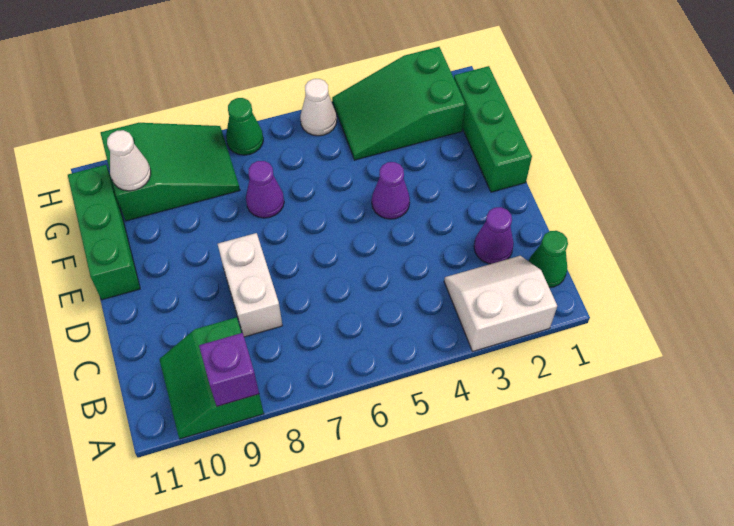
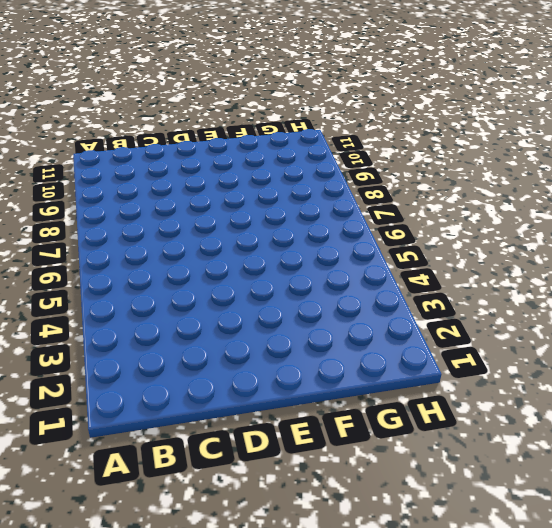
none -> white slope A2:B3 level 1 top A
none -> green slope A9:B10 level 1 top 9
none -> green cone B1 level 1

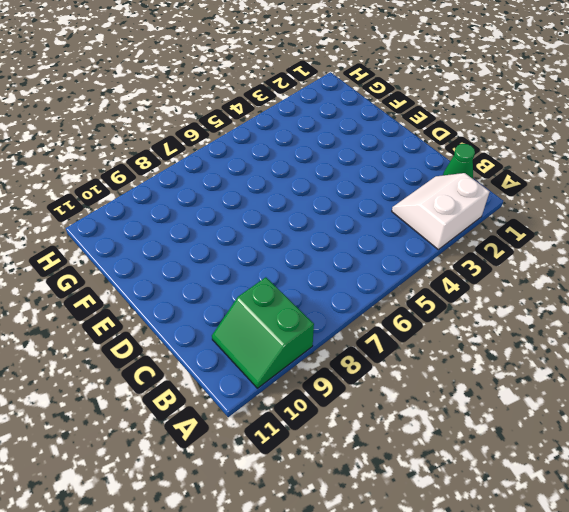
none -> purple cone C2 level 1
none -> white brick C8:D8 level 1
none -> green brick E1:G1 level 1

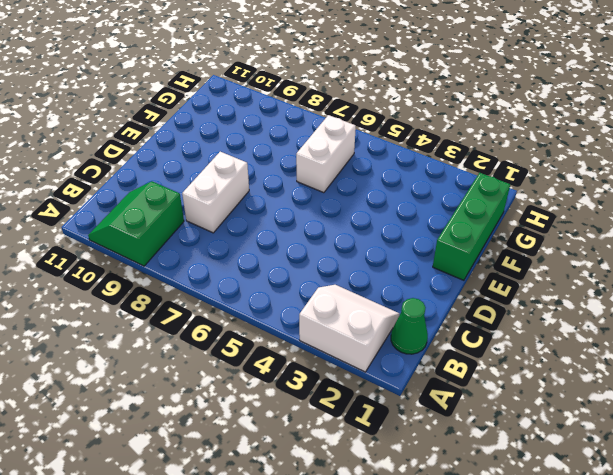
white brick F6:G6 level 1 -> none
none -> purple cone C2 level 1
none -> purple cone E4 level 1
none -> green brick E11:G11 level 1

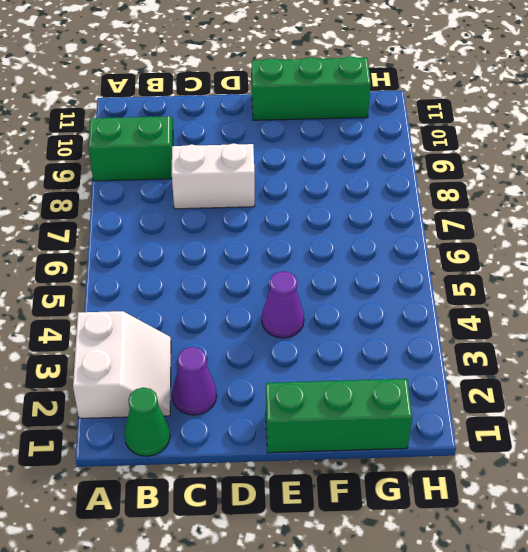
none -> purple cone F7 level 1
none -> green slope G2:H4 level 1 top 2
none -> green slope G8:H10 level 1 top 10

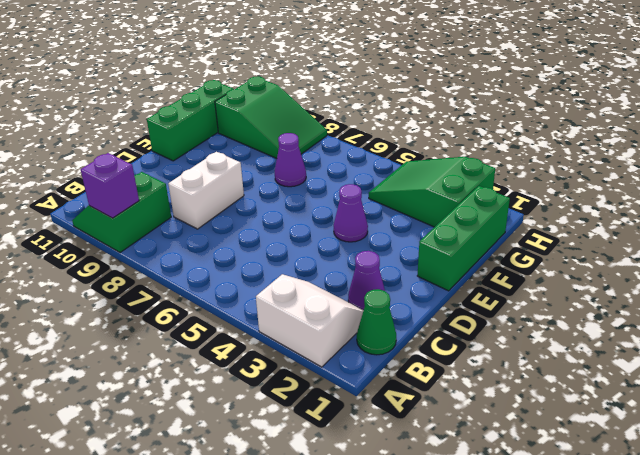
none -> white cone H5 level 1
none -> green cone H7 level 1
none -> white cone G10 level 2

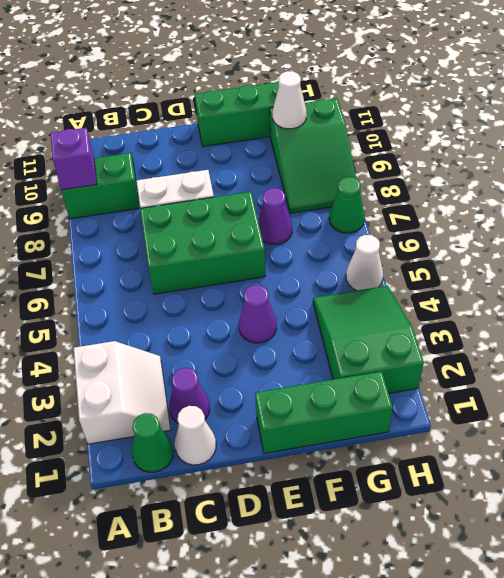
white cone C1 level 1 -> none
green brick C6:E7 level 1 -> none

